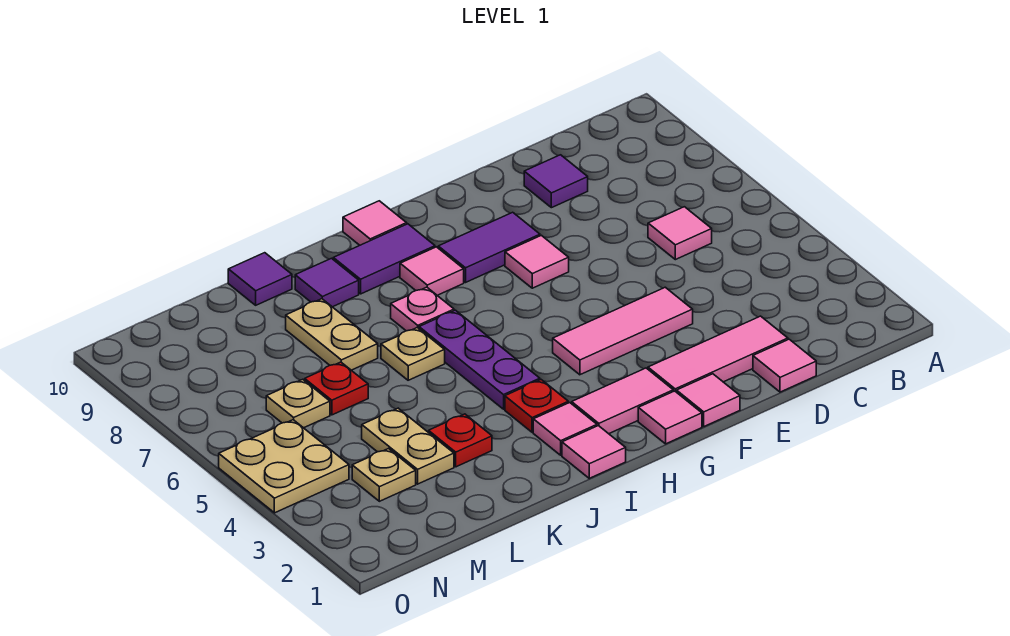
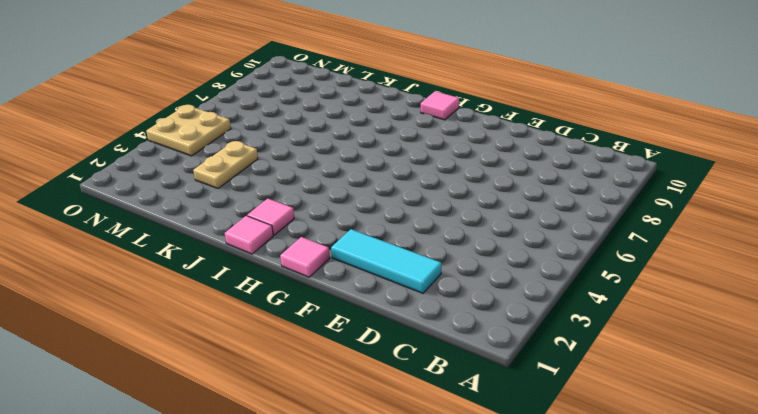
cyan tile D2:F2 level 1 -> pink tile D2:F2 level 1
none -> pink tile C6 level 1
none -> pink tile D1 level 1
none -> purple tile D9 level 1

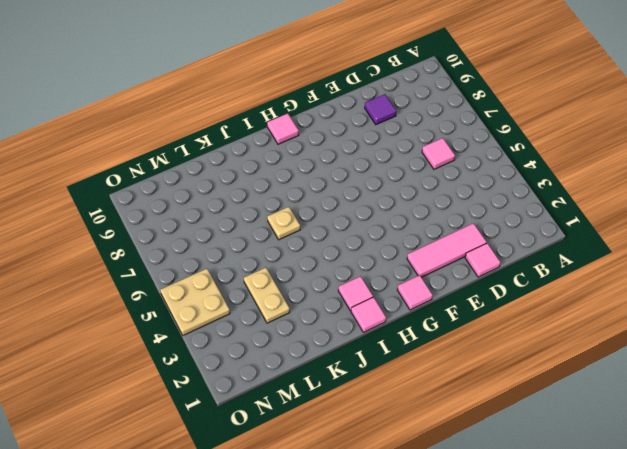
none -> pink tile E4:G4 level 1
none -> pink tile F1 level 1
none -> pink tile F7 level 1

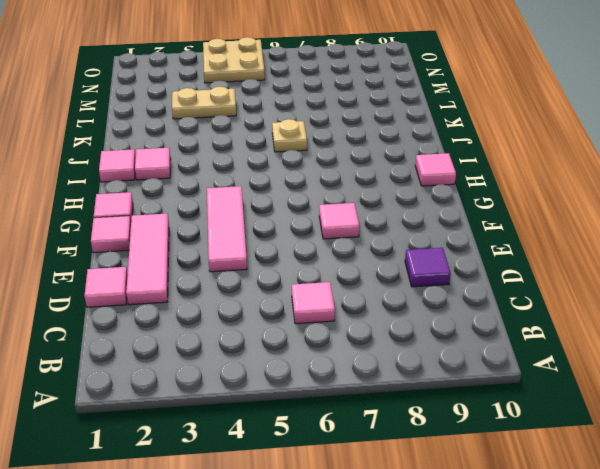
none -> purple tile F8:G8 level 1
none -> pink tile G2:H2 level 1
none -> pink tile H8 level 1

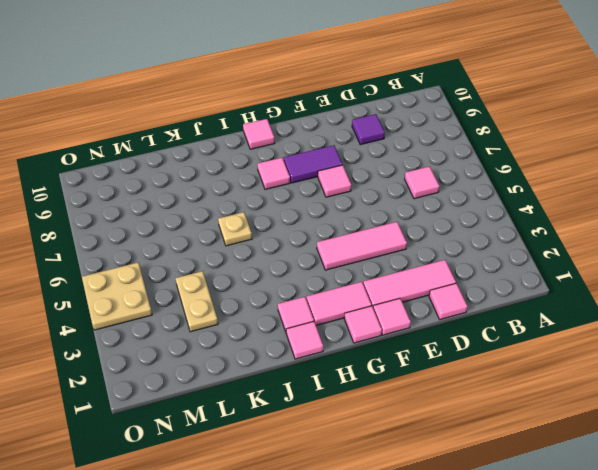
none -> purple tile H9:I9 level 1
none -> red plate I3 level 1
none -> purple plate I4:I6 level 1

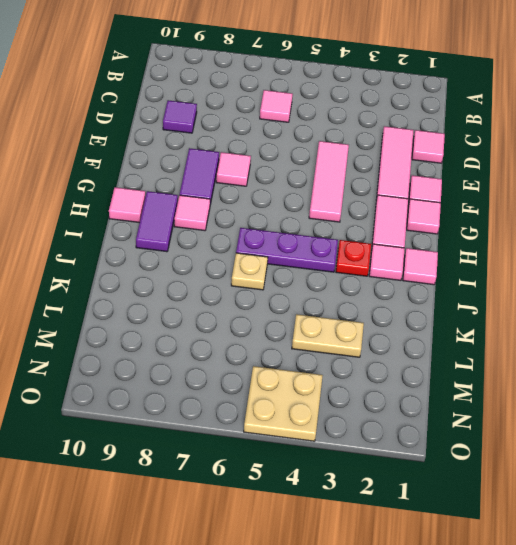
none -> pink plate I7 level 1
none -> purple tile J9 level 1
none -> red plate K3 level 1

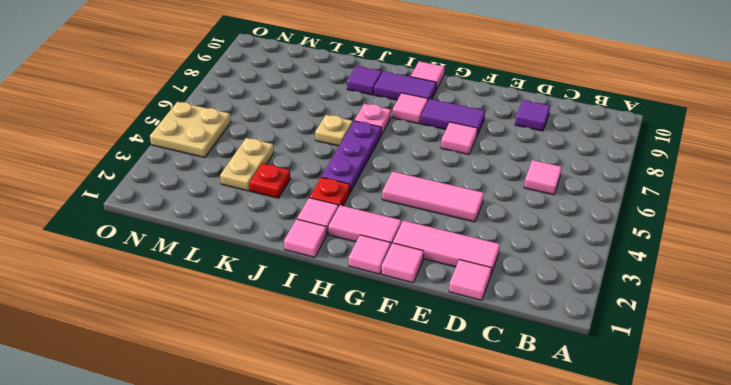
none -> tan plate K7:K8 level 1
none -> purple tile K10 level 1
none -> red plate L6 level 1

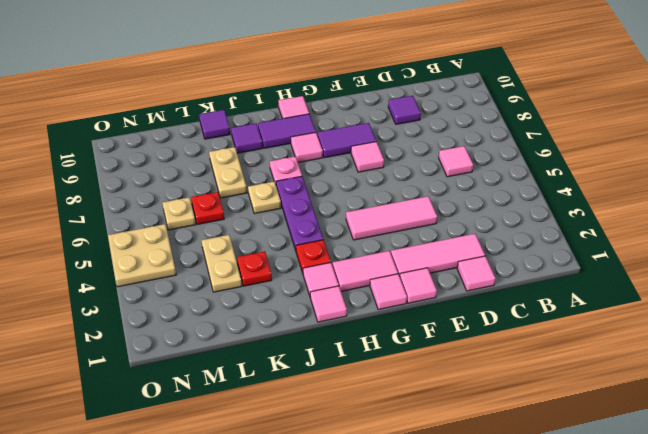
none -> tan plate M3 level 1

